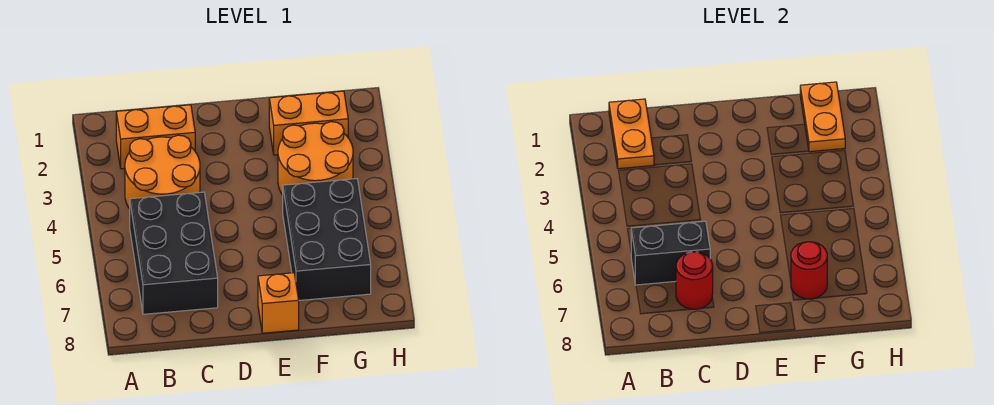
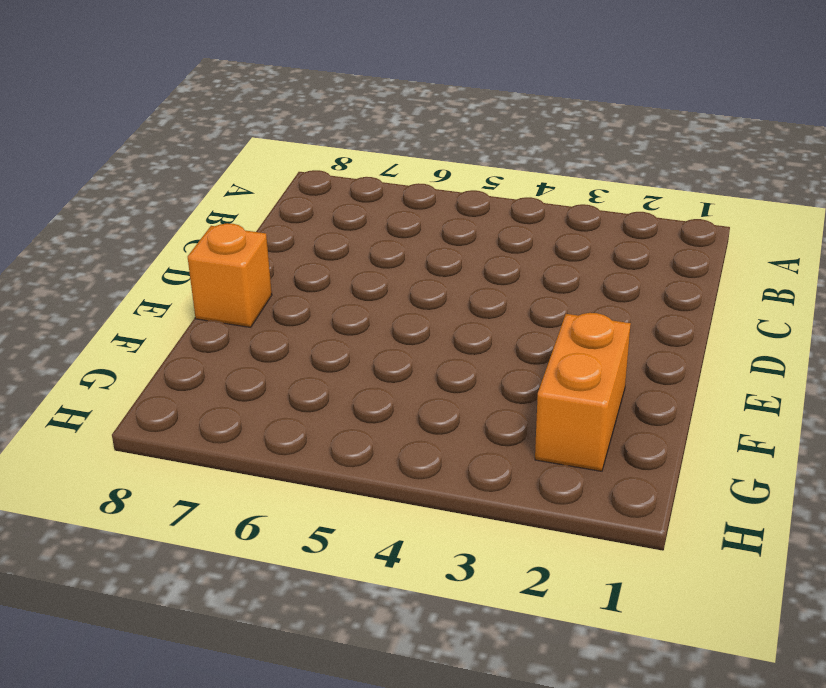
none -> orange brick B2:C2 level 1
none -> orange round brick B3:C4 level 1
none -> black brick B5:C7 level 1

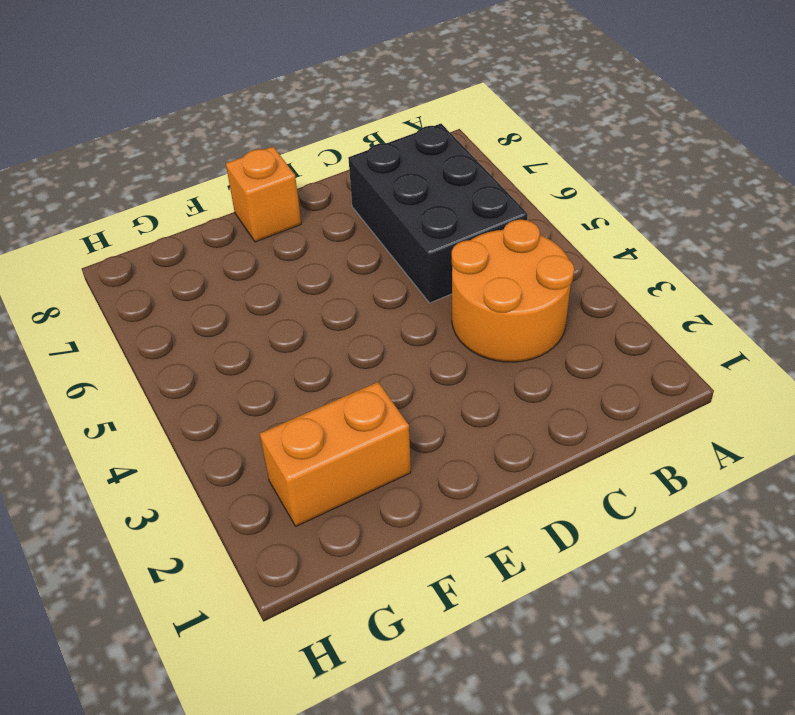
none -> orange brick B2:C2 level 1
none -> orange round brick F3:G4 level 1
none -> black brick F5:G7 level 1

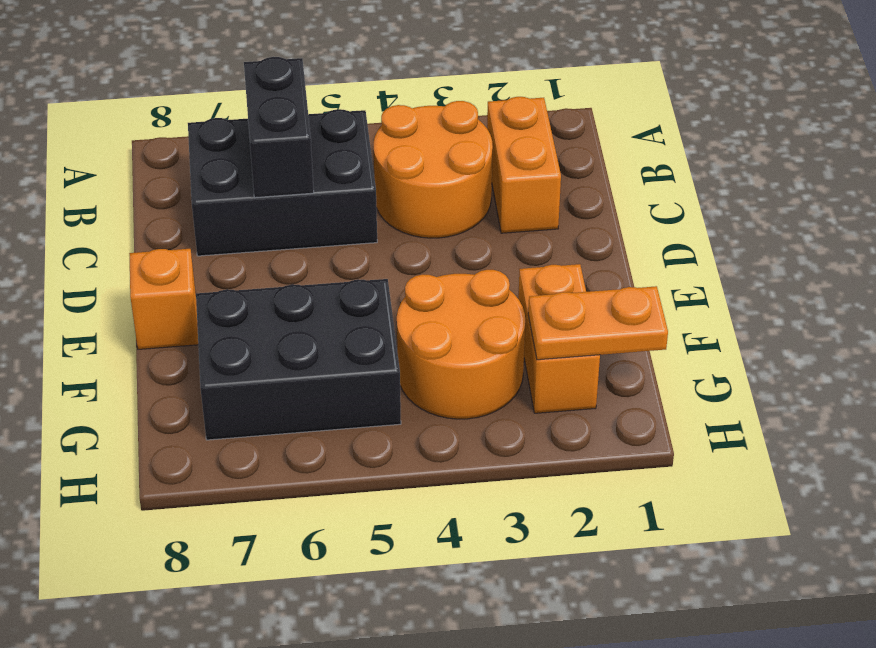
none -> orange plate B1:B2 level 2
none -> red round brick C7 level 2
none -> red round brick F7 level 2

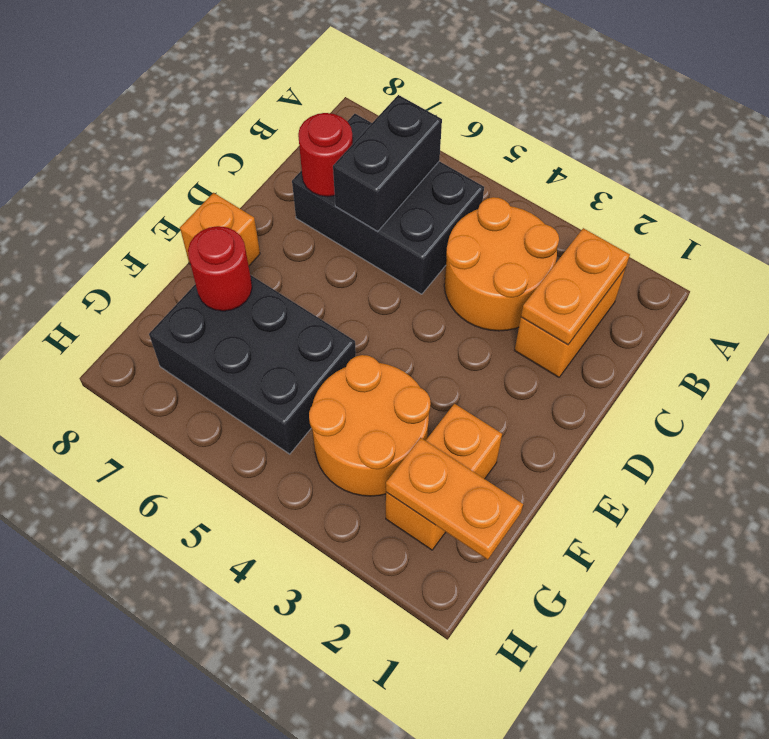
orange plate B2:C2 level 2 -> orange plate B1:B2 level 2

